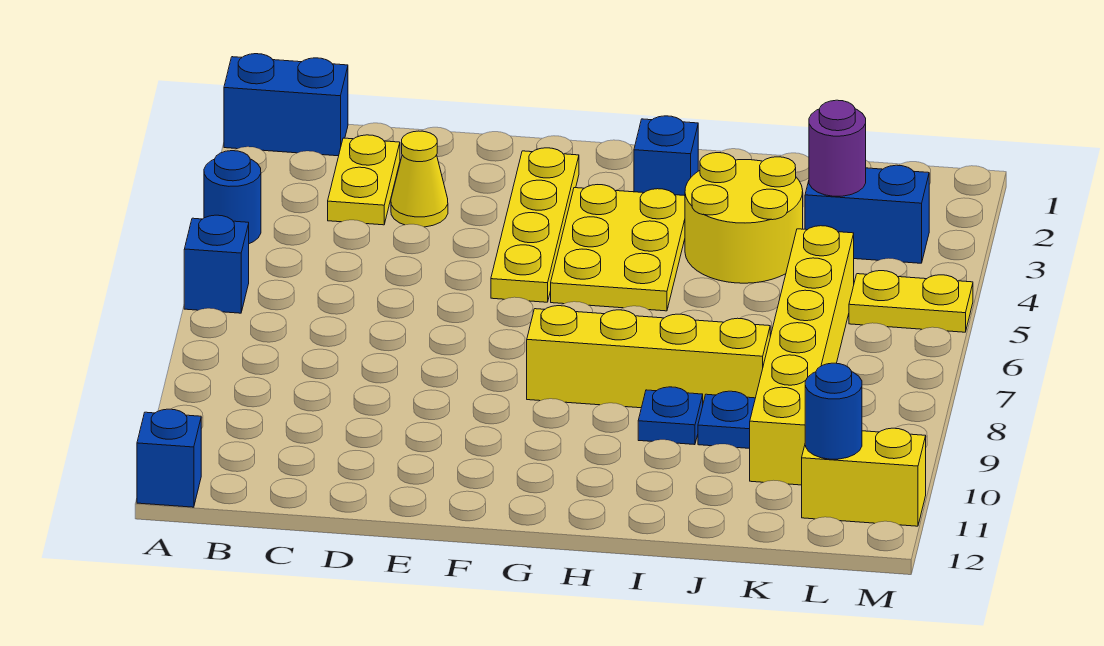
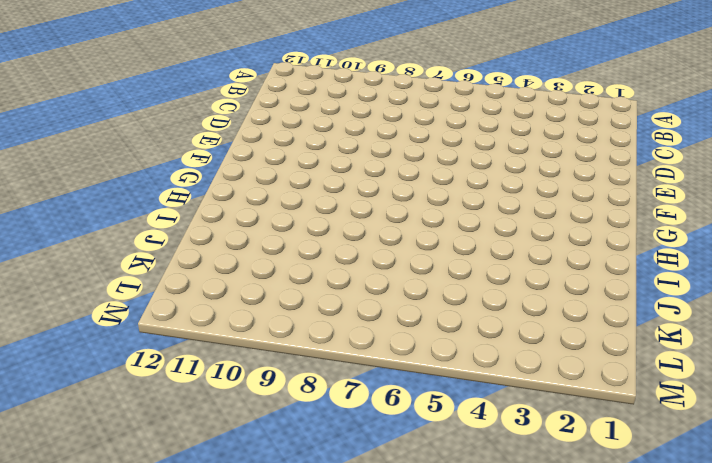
none -> blue brick A1:B1 level 1
none -> blue round brick A4 level 1
none -> blue brick A6 level 1

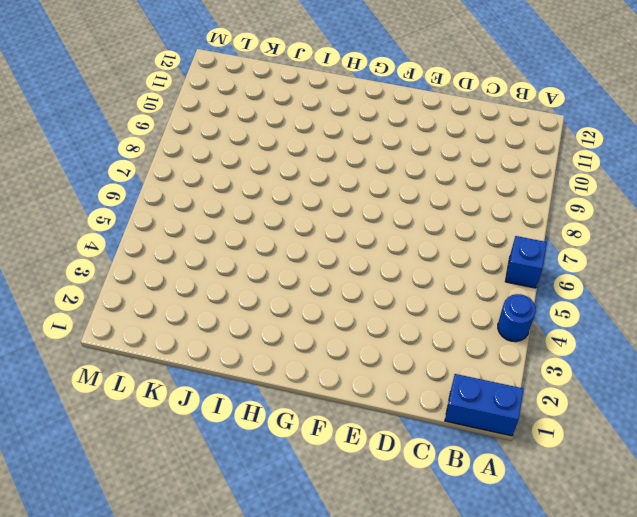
none -> blue brick A12 level 1
none -> yellow plate C2:C3 level 1
none -> yellow cone D3 level 1

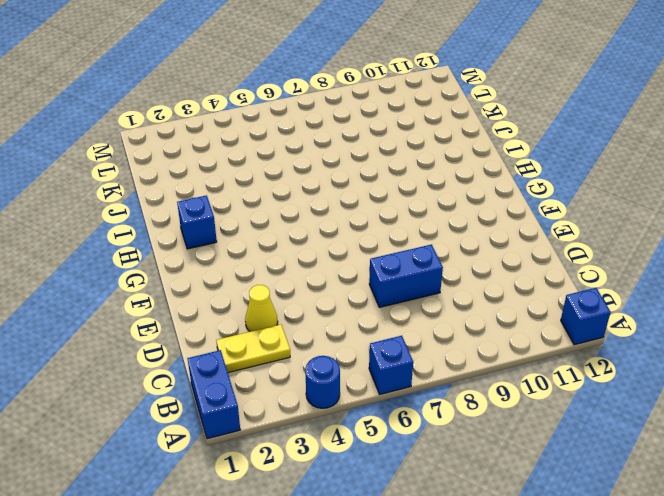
blue brick D7:D8 level 1 -> blue brick K3:L3 level 1
none -> yellow plate F2:F5 level 1
none -> yellow plate G3:H5 level 1
none -> yellow brick G8:J8 level 1

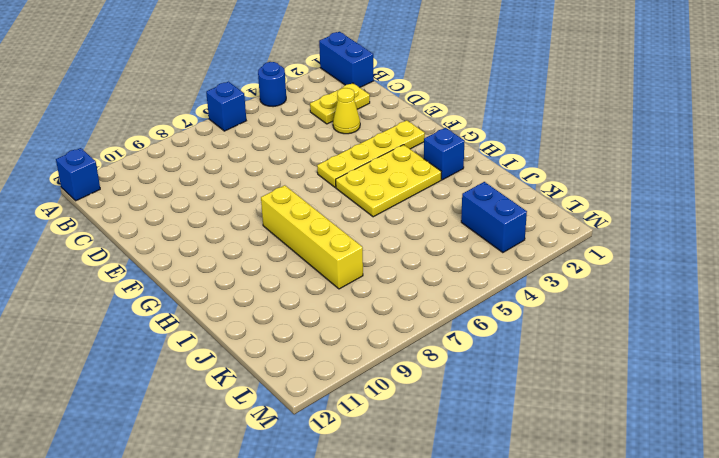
none -> yellow round brick I3:J4 level 1
none -> blue plate I9 level 1
none -> blue plate J9 level 1

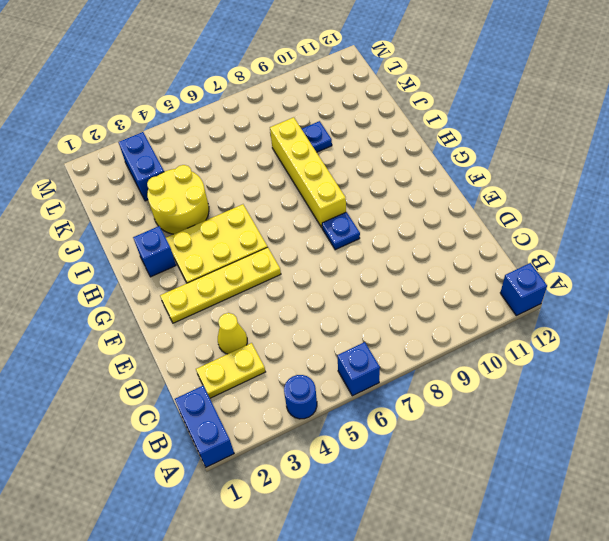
blue plate F8 level 1 -> blue plate I9 level 1
none -> yellow brick K5:K10 level 1
none -> yellow plate L5:M5 level 1
none -> yellow brick L11:M11 level 1

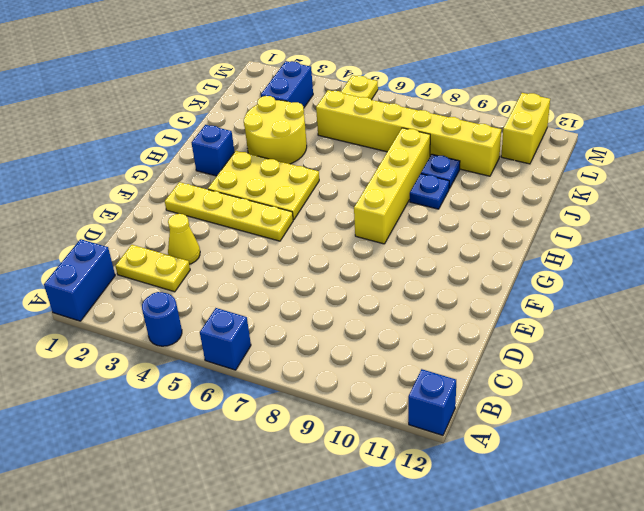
none -> purple round brick K3 level 2
none -> blue round brick L11 level 2

